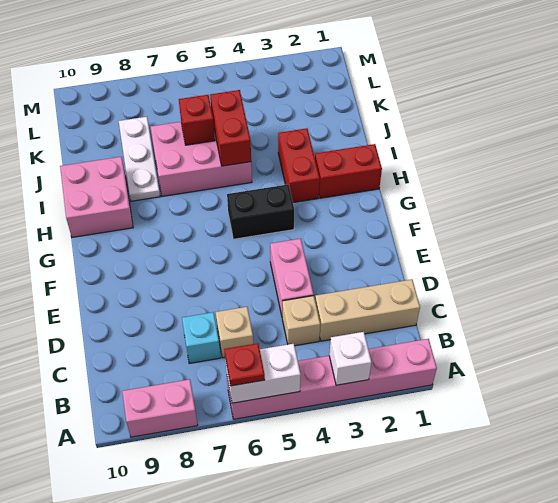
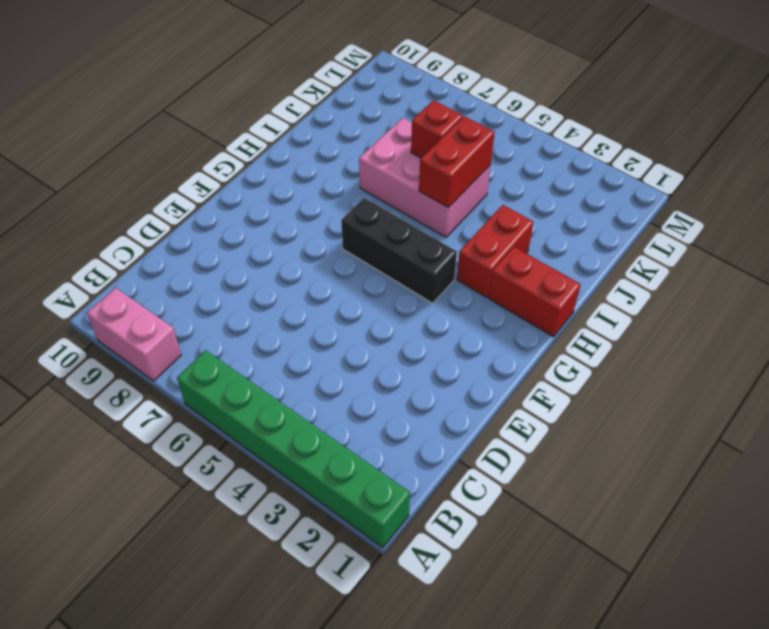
green brick A1:A6 level 1 -> pink brick A1:A6 level 1
black brick G4:G6 level 1 -> black brick G4:G5 level 1
none -> tan brick C1:C3 level 1
none -> tan brick C4 level 1
none -> tan brick C6 level 1

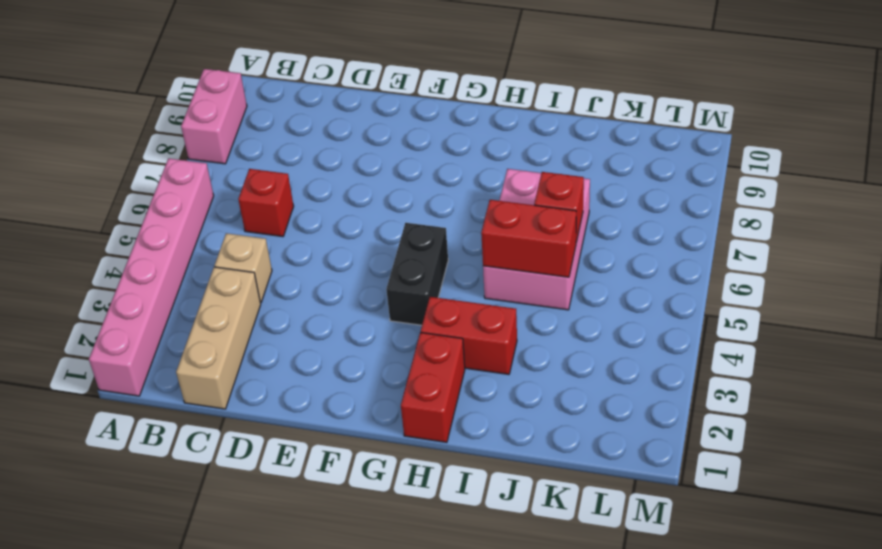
red brick C6 level 1 -> tan brick C6 level 1
none -> cyan brick C7 level 1
none -> pink brick D4:E4 level 1
none -> pink brick H9:I10 level 1

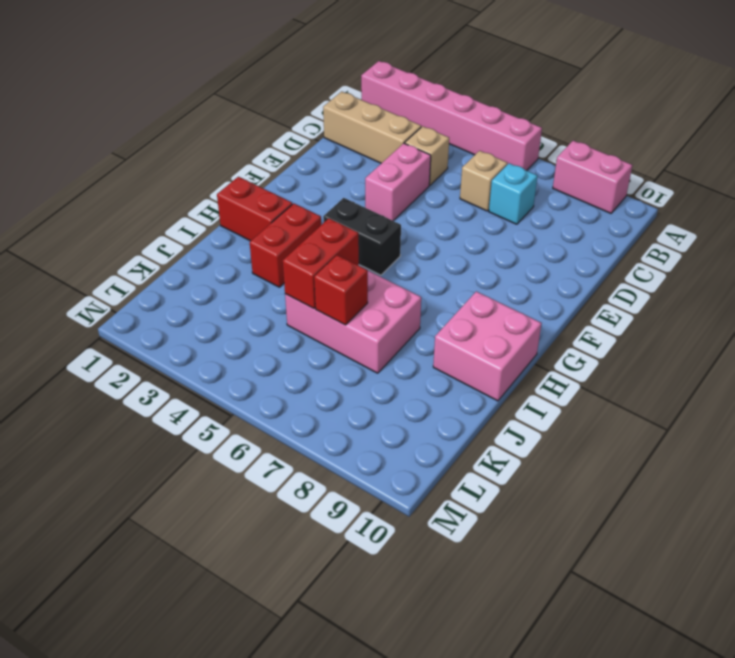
none -> white plate I8:K8 level 1
none -> white brick A3 level 2
none -> white brick A5:A6 level 2

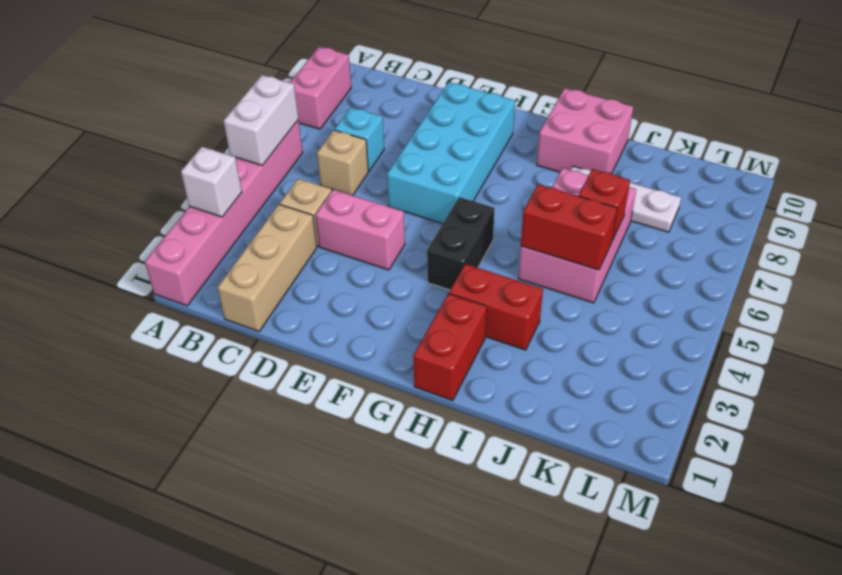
cyan brick E6:F9 level 1 -> none
none -> red plate A6 level 3

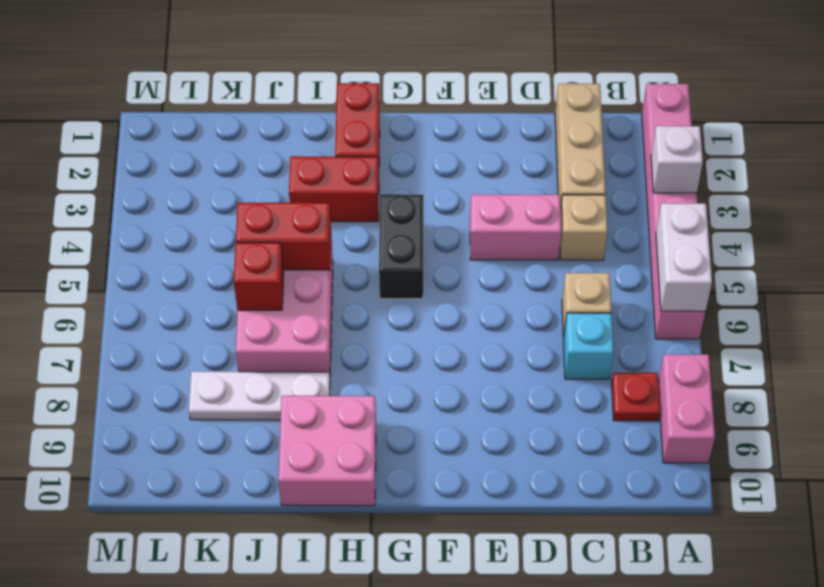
red plate B8 level 1 -> red plate A6 level 3

